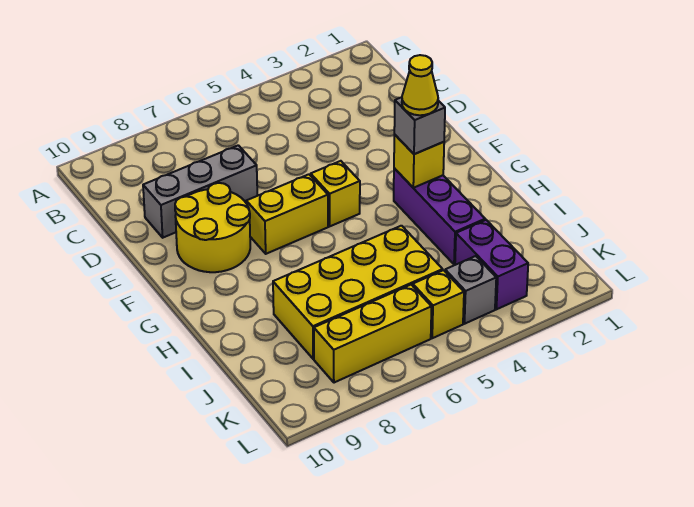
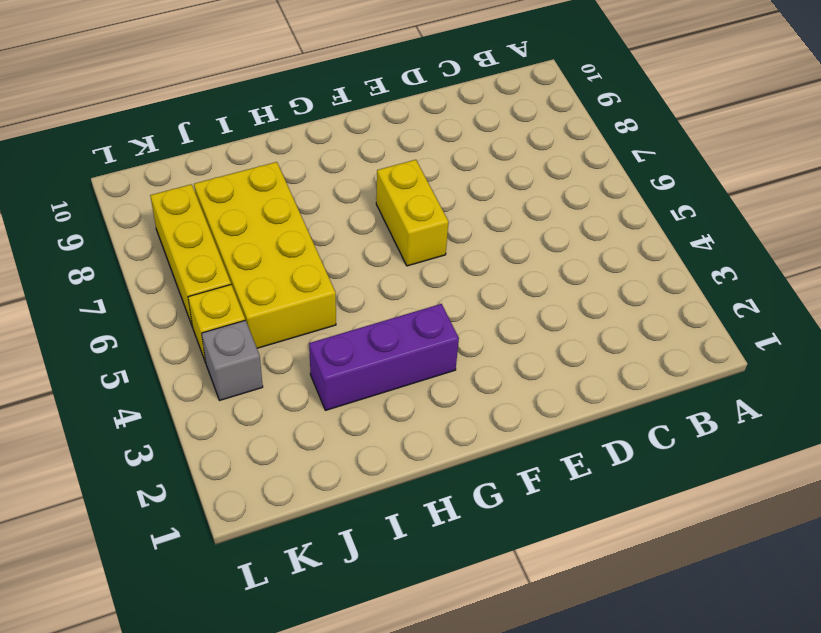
none -> grey brick D7:D9 level 1
none -> yellow round brick E8:F9 level 1
none -> yellow brick F5 level 1

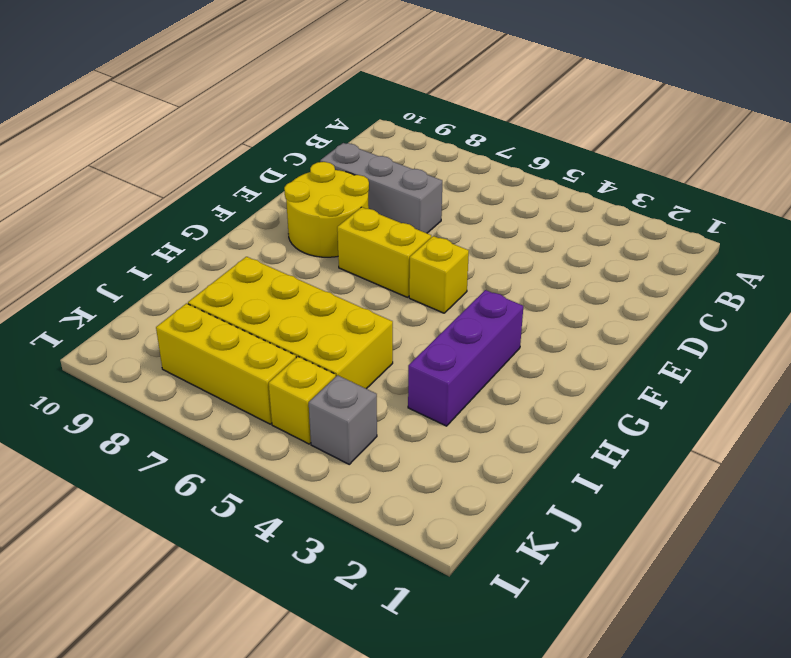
none -> purple brick J3:K3 level 1
none -> yellow brick G3 level 2
none -> grey brick G3 level 3

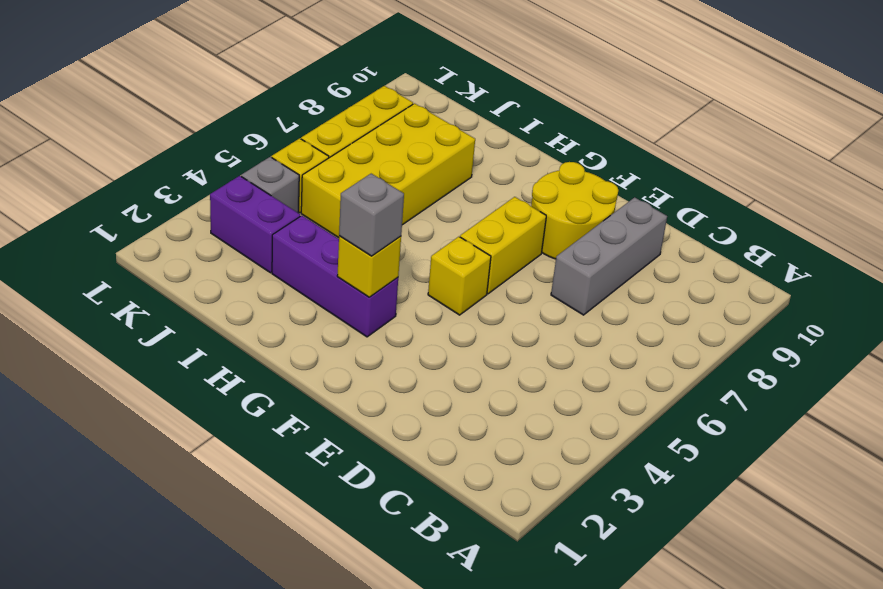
none -> yellow cone G3 level 4

